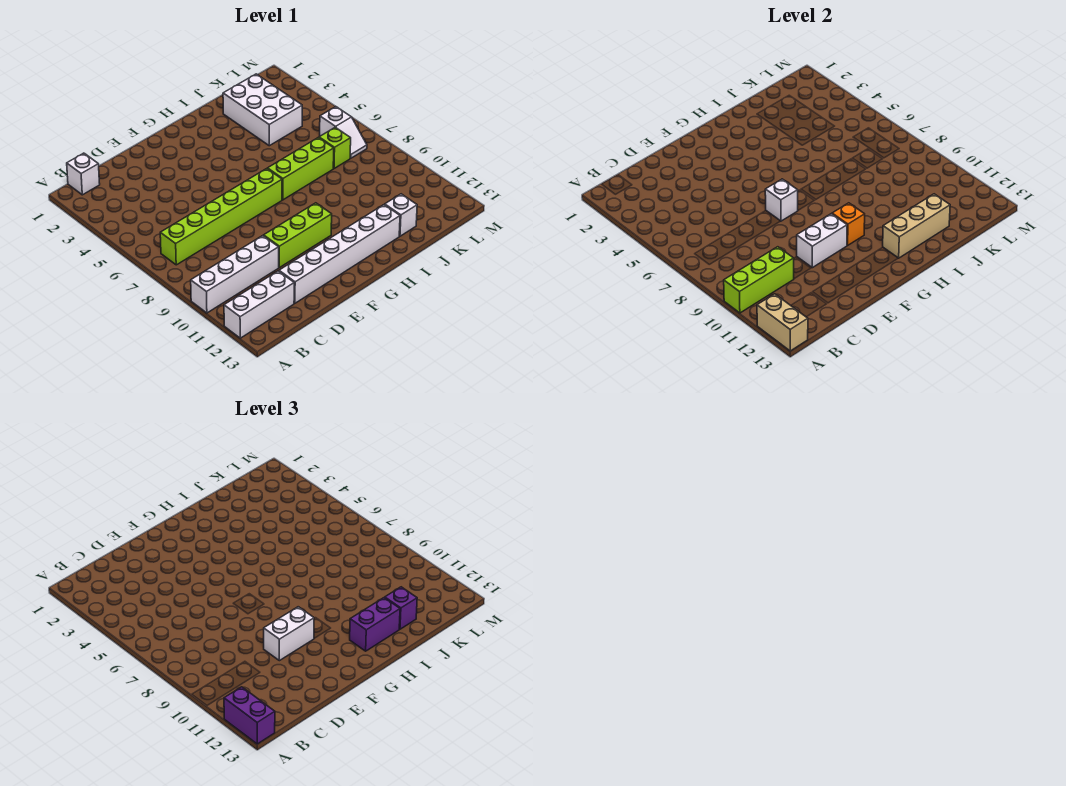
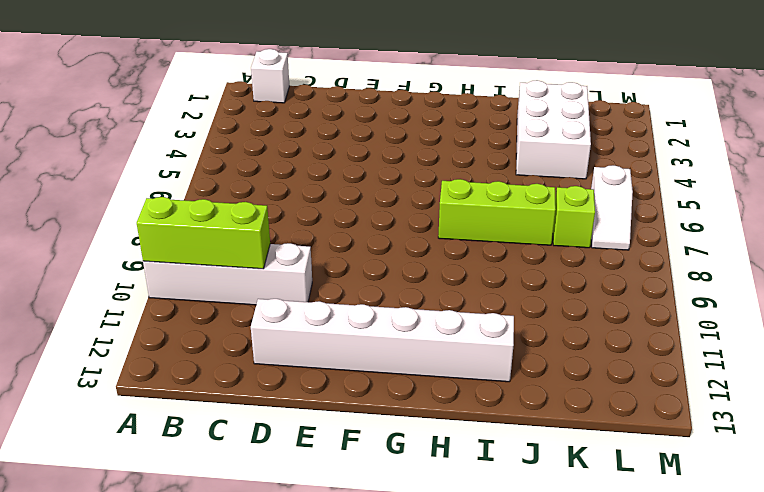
none -> white brick A12:C12 level 1
none -> lime brick B7:G7 level 1
none -> lime brick E10:G10 level 1

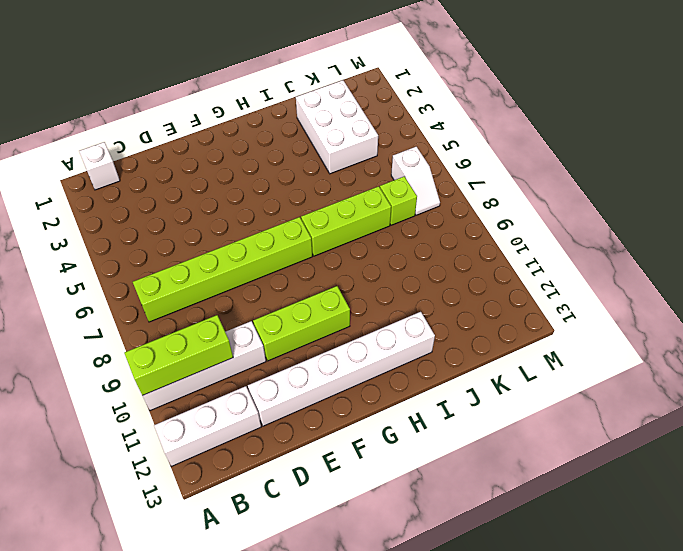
none -> white brick J12 level 1
none -> tan brick A12:A13 level 2
none -> white brick E10:F10 level 2

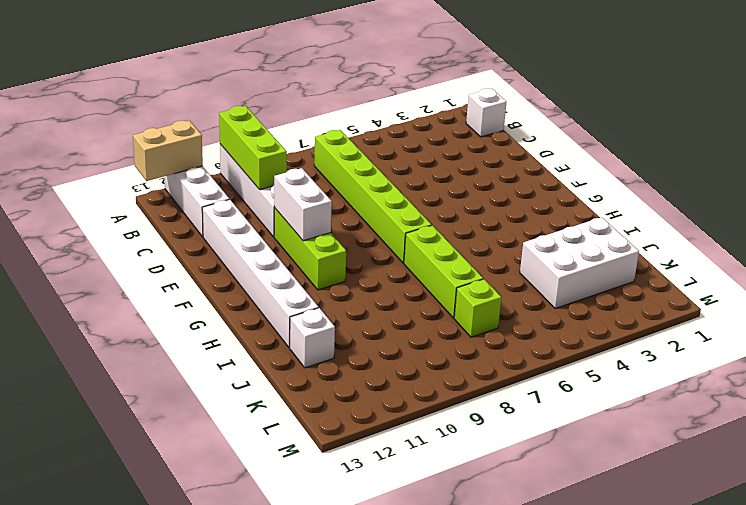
none -> white slope L6:L7 level 1 top 6
none -> white brick F7 level 2
none -> orange brick G10 level 2

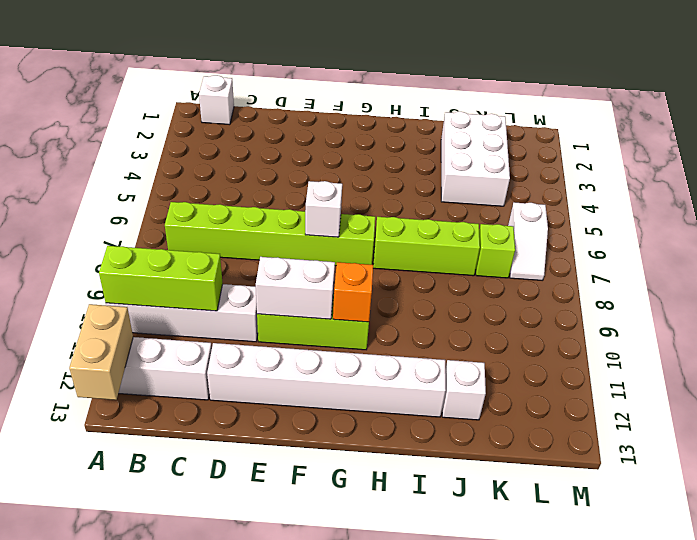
none -> tan brick H12:J12 level 2
none -> purple brick A12:A13 level 3
none -> white brick E10:F10 level 3

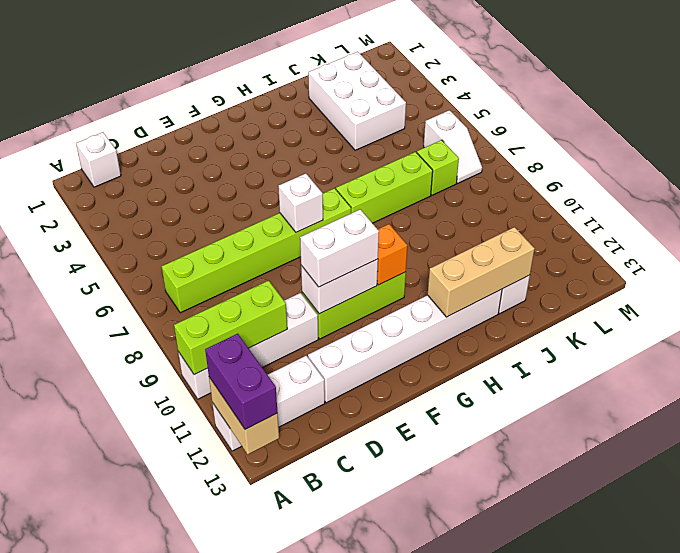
none -> purple brick H12:I12 level 3
none -> purple brick J12 level 3

